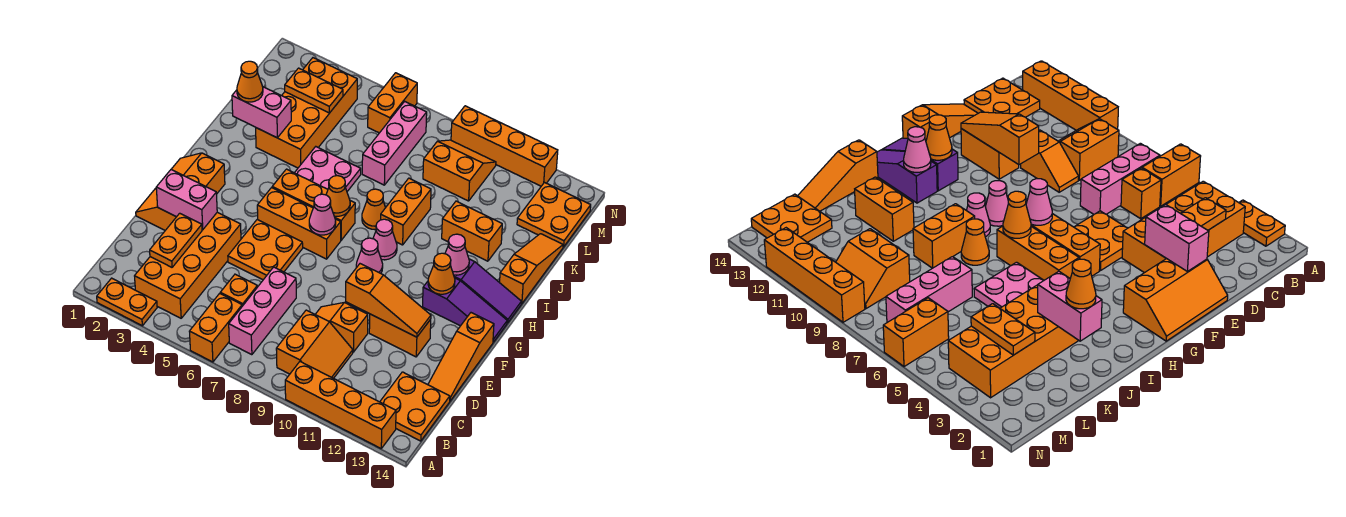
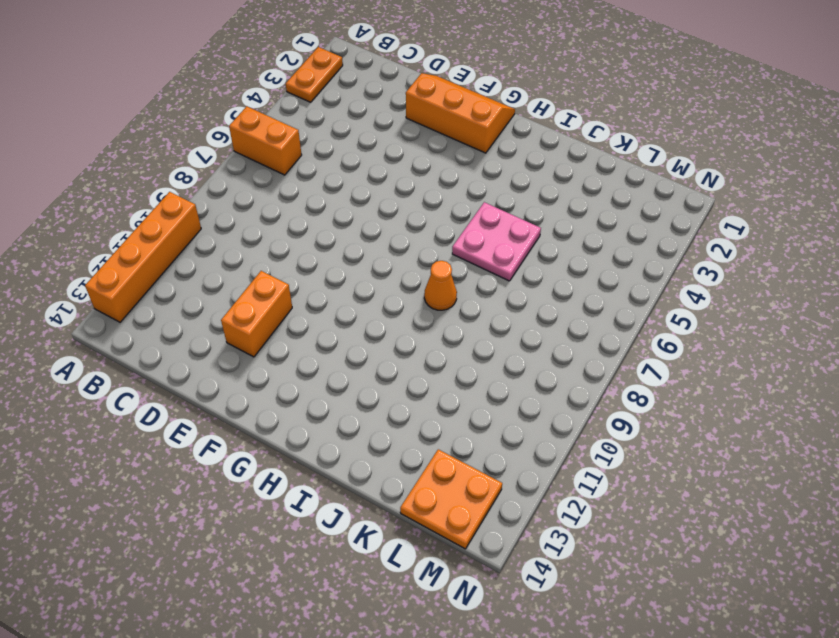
none -> orange brick B3:E4 level 1
none -> pink brick B7:D7 level 1
none -> orange slope B9:C10 level 1 top 9
none -> orange plate B13:C14 level 1

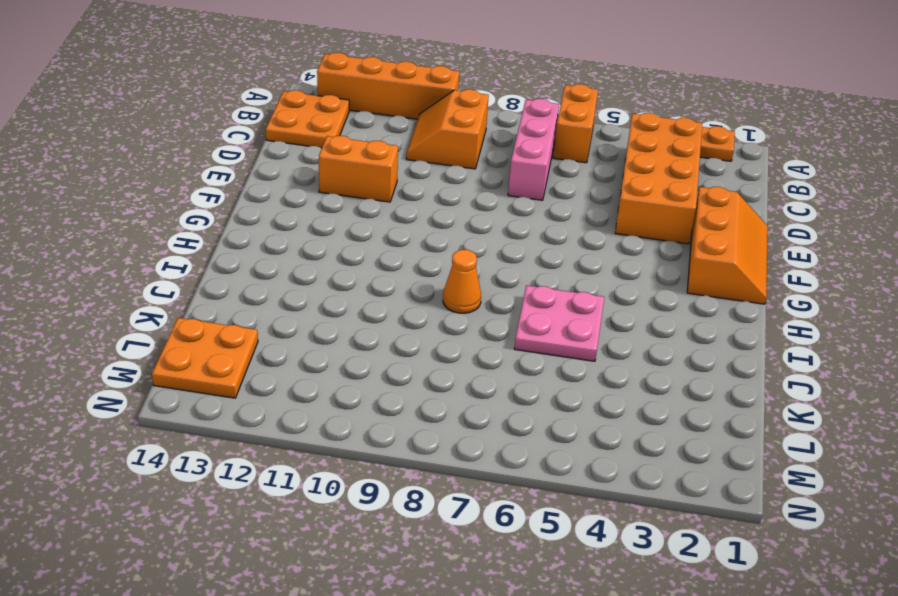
none -> orange brick C6 level 1
none -> orange slope D9:D10 level 1 top 10
none -> orange slope D14:F14 level 1 top F
none -> orange plate E5:F6 level 1

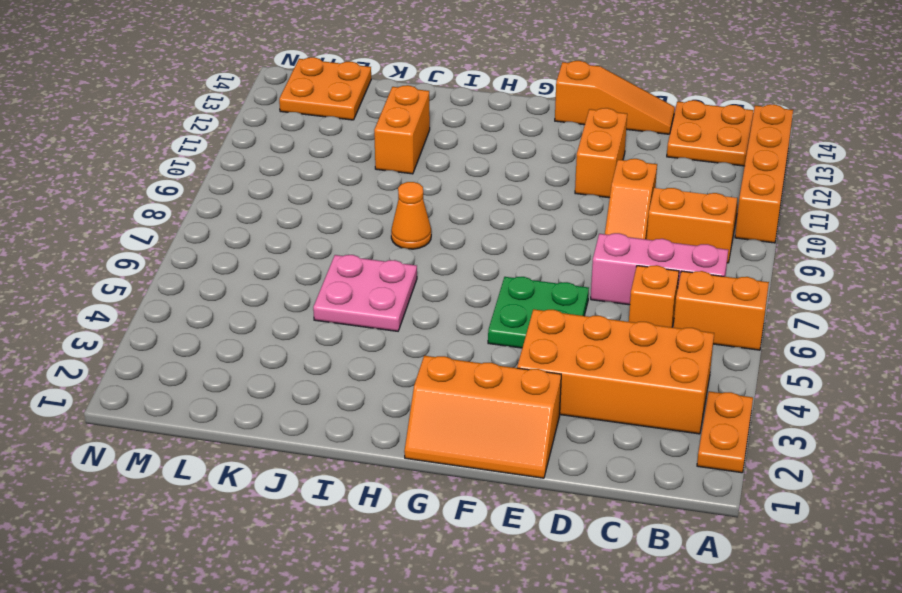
green plate E5:F6 level 1 -> orange plate E5:F6 level 1
none -> orange brick G5:G7 level 1
none -> pink cone G9 level 1
none -> purple slope G12:G14 level 1 top 12
none -> orange brick H5:H7 level 1

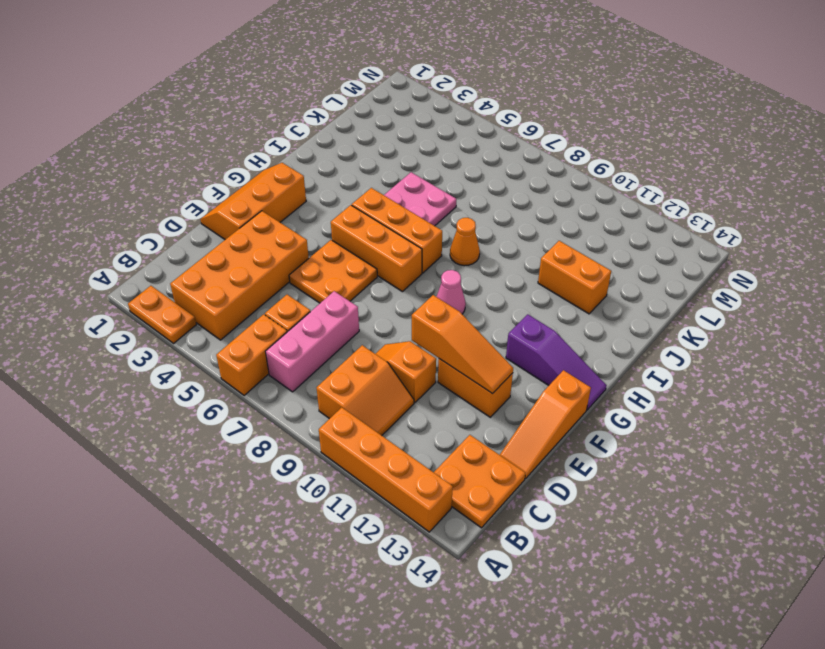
none -> pink cone H9 level 1
none -> purple slope H12:H14 level 1 top 12
none -> orange brick I9:J9 level 1
none -> orange slope I14:K14 level 1 top I

